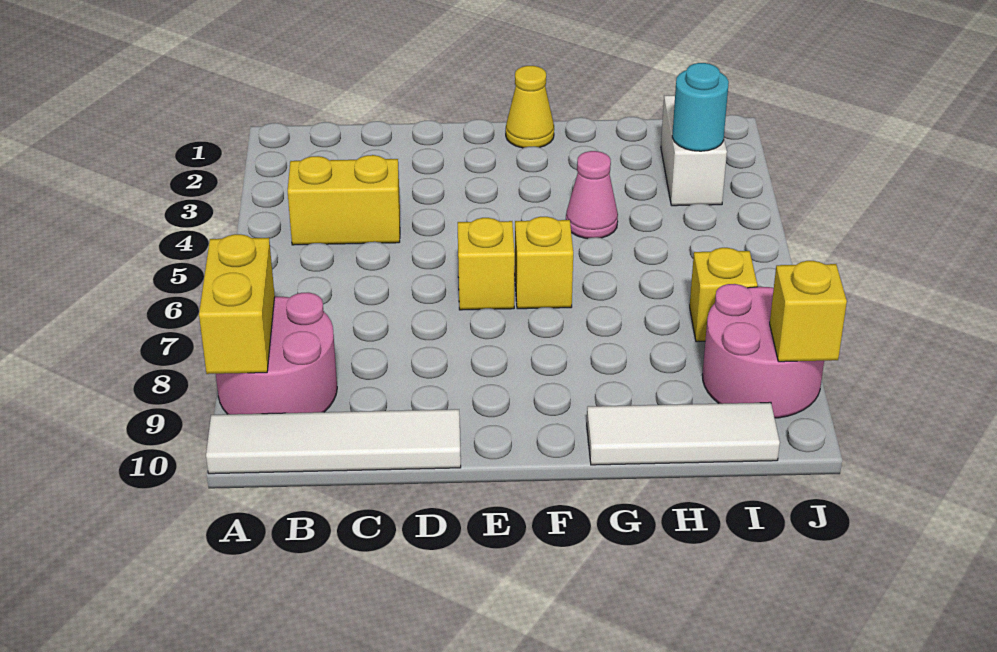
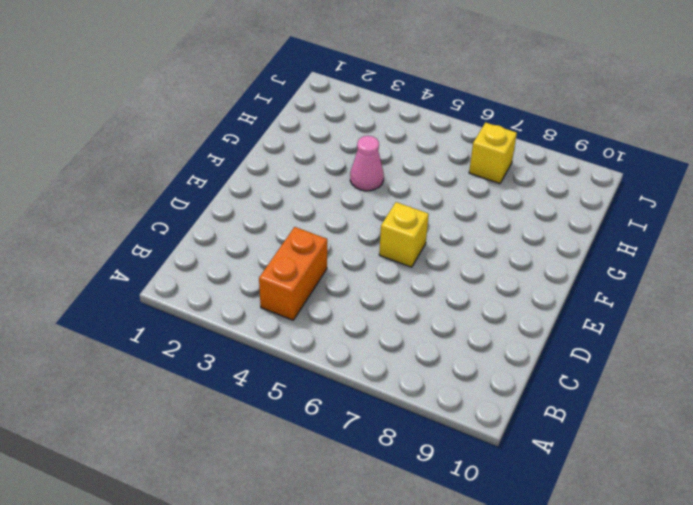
orange brick B4:C4 level 1 -> yellow brick B4:C4 level 1
none -> pink round brick A8:B9 level 1
none -> white tile A10:D10 level 1
none -> yellow cone F1 level 1

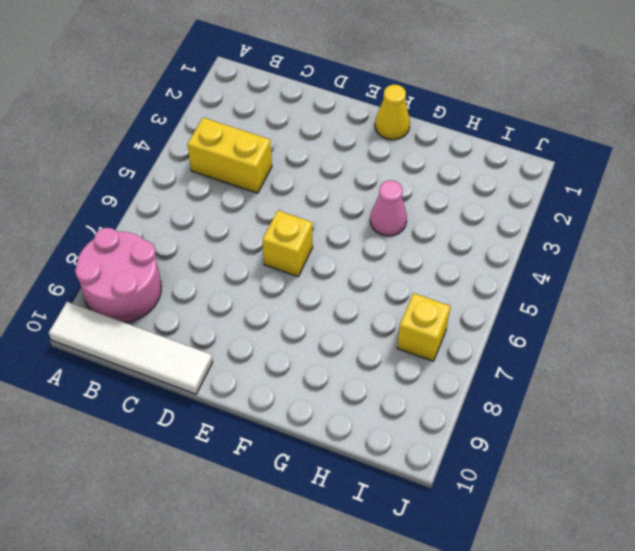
none -> yellow brick F6 level 1
none -> white tile G10:I10 level 1
none -> white brick I2:I3 level 1

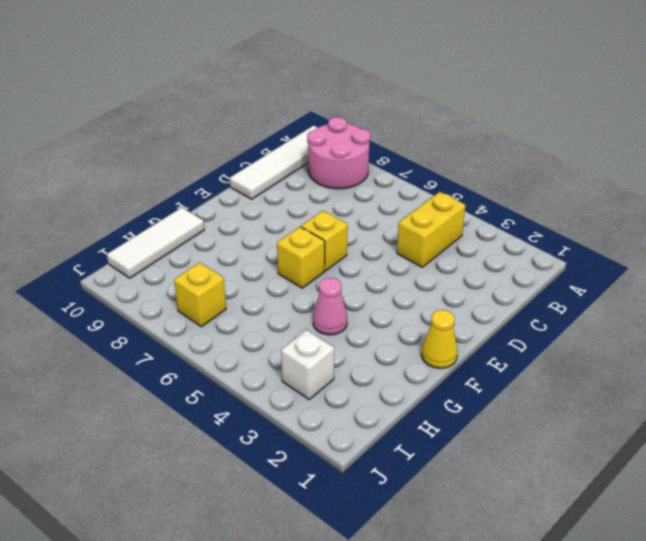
white brick I3 level 1 -> white brick I2:I3 level 1
none -> pink round brick I8:J9 level 1
none -> yellow brick A8:A9 level 2
none -> cyan round brick I3 level 2

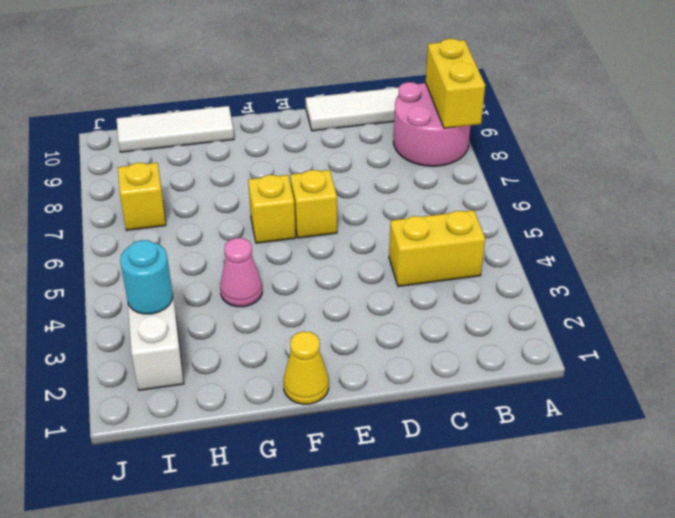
none -> pink round brick I8:J9 level 1
none -> yellow brick J9 level 2

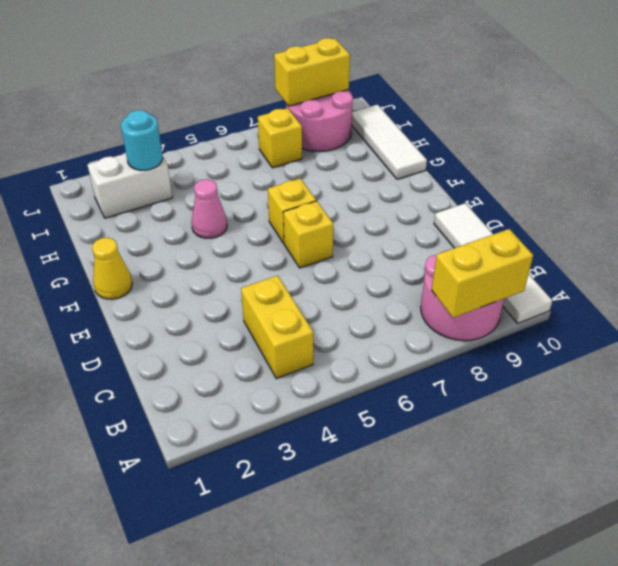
yellow brick J8:J9 level 2 -> yellow brick J9 level 2

